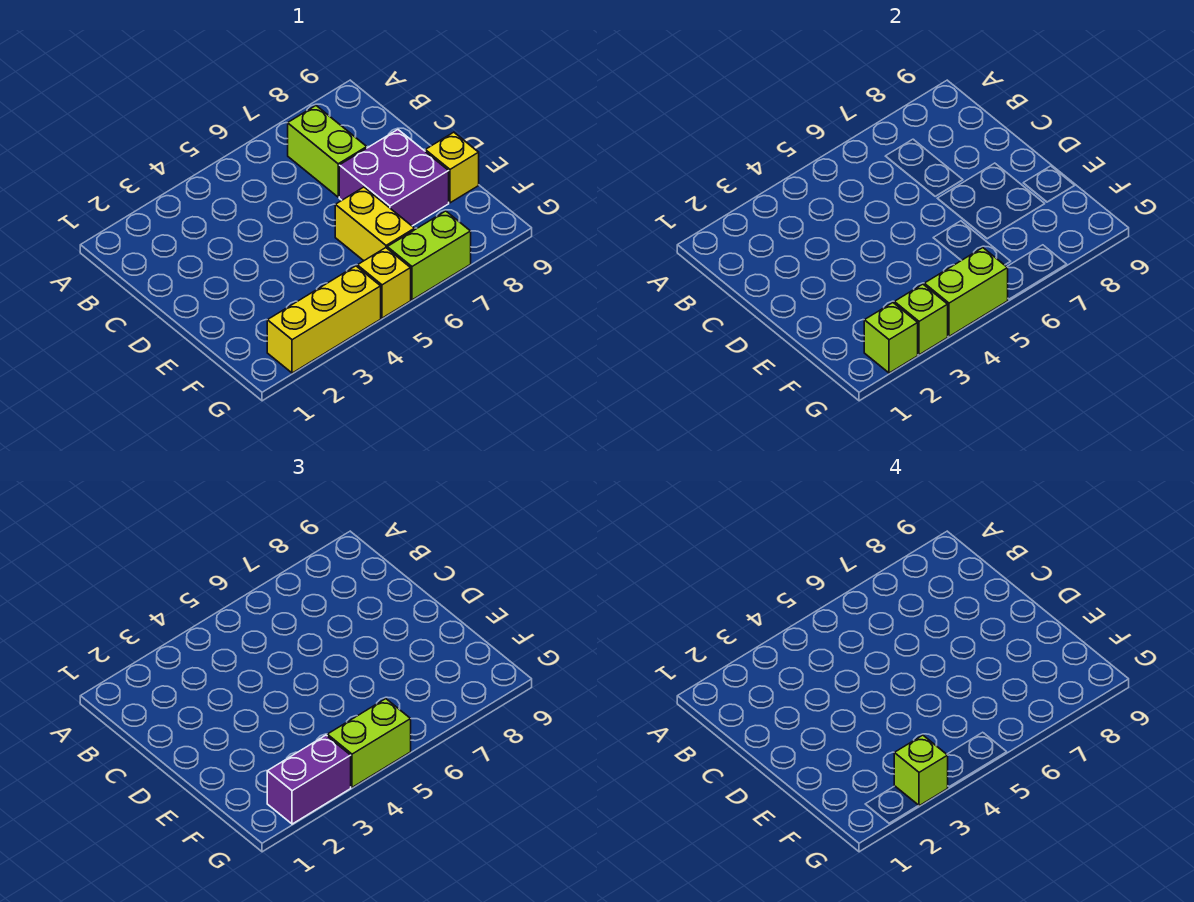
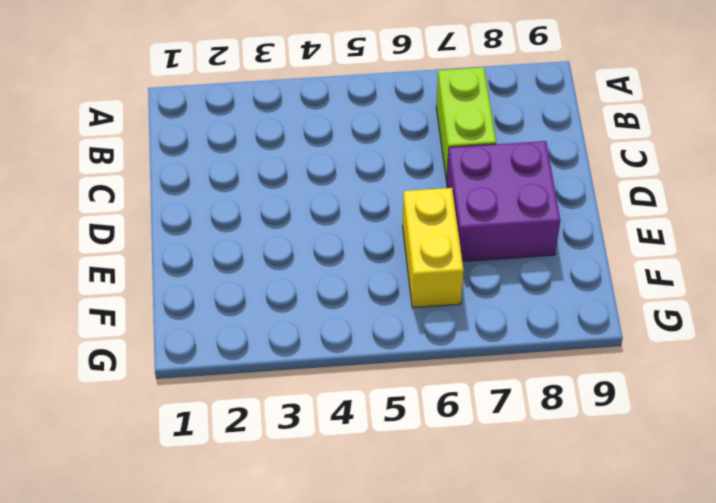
none -> yellow brick E9 level 1
none -> yellow brick G2:G4 level 1
none -> yellow brick G5 level 1

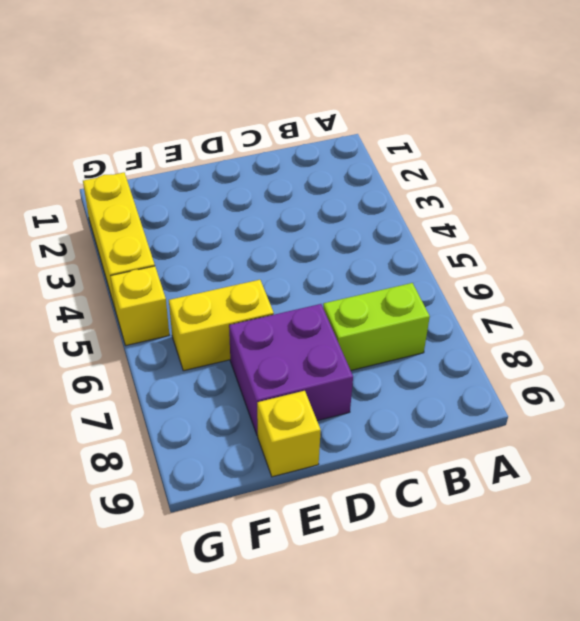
none -> lime brick G6:G7 level 1
none -> lime brick G2 level 2
none -> lime brick G3 level 2

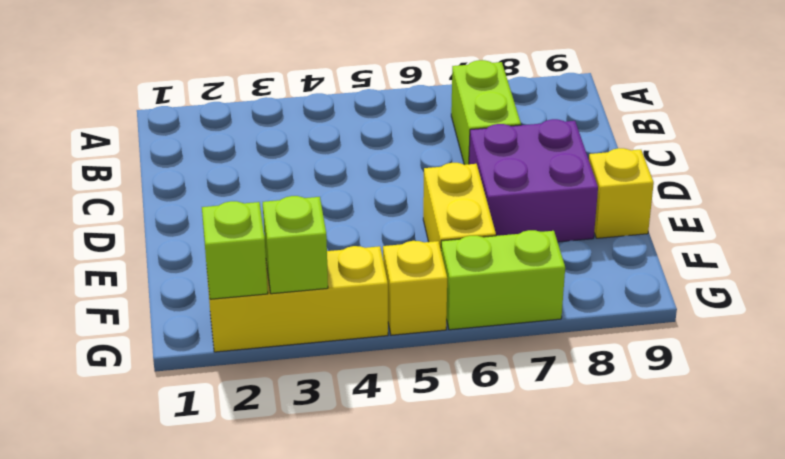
none -> lime brick G4:G5 level 2
none -> purple brick G2:G3 level 3
none -> lime brick G4:G5 level 3

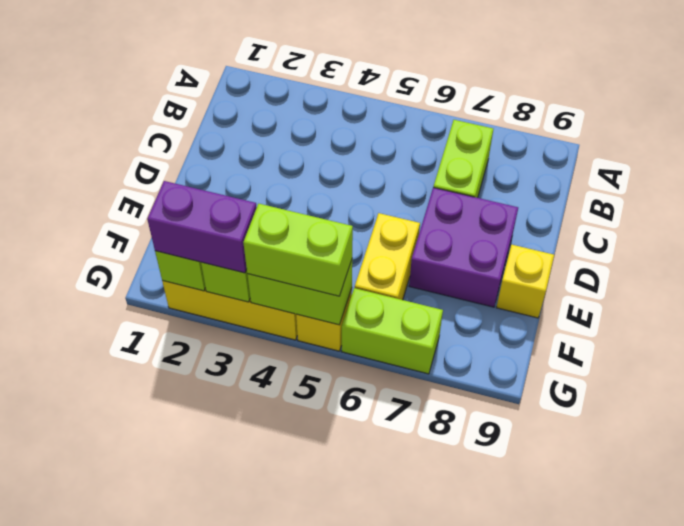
none -> lime brick G3 level 4

